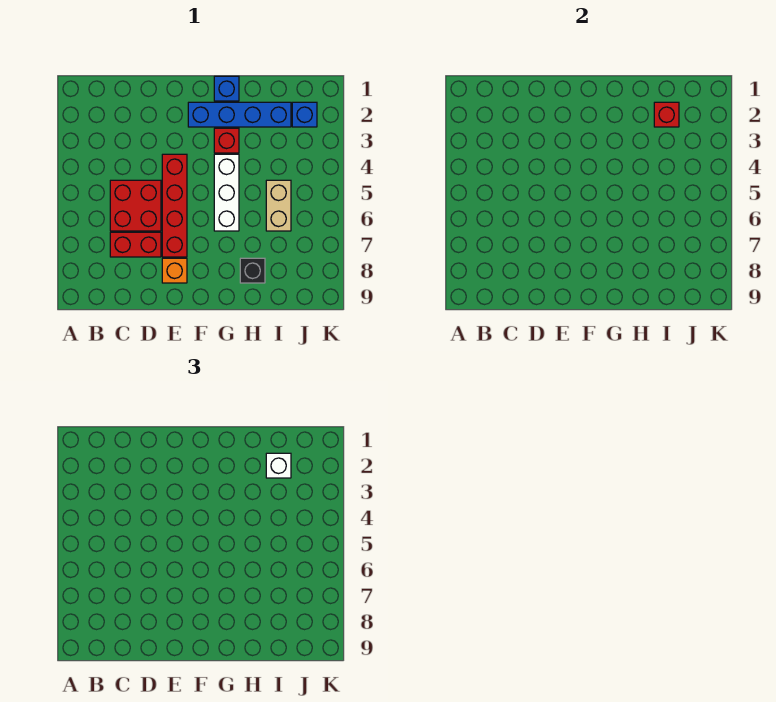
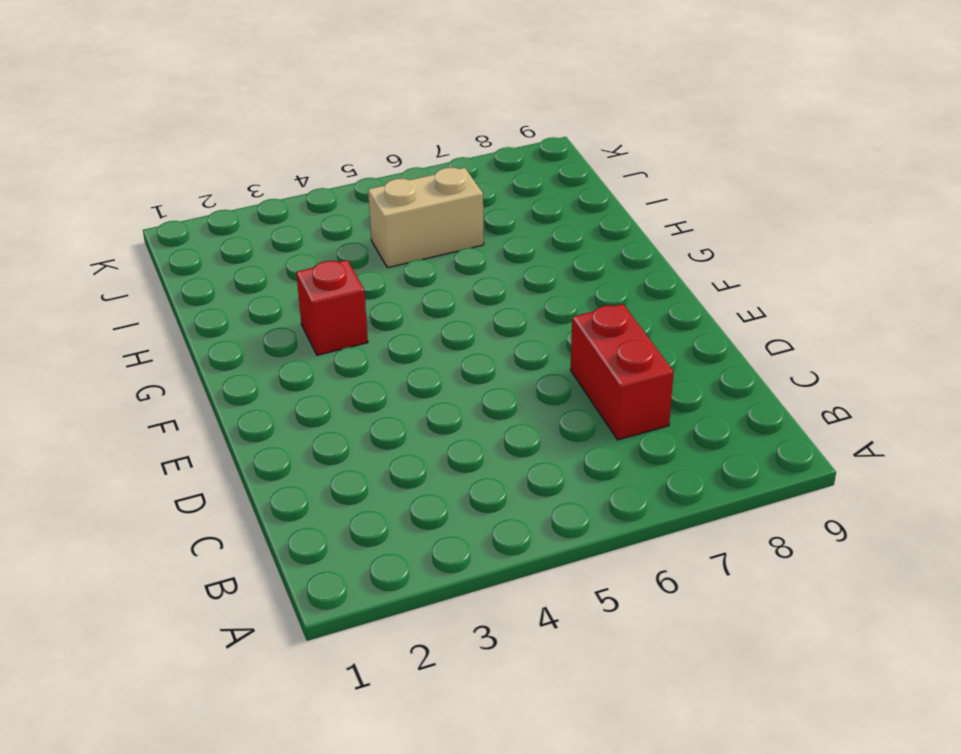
none -> red brick C5:D6 level 1
none -> red brick E4:E7 level 1
none -> orange brick E8 level 1

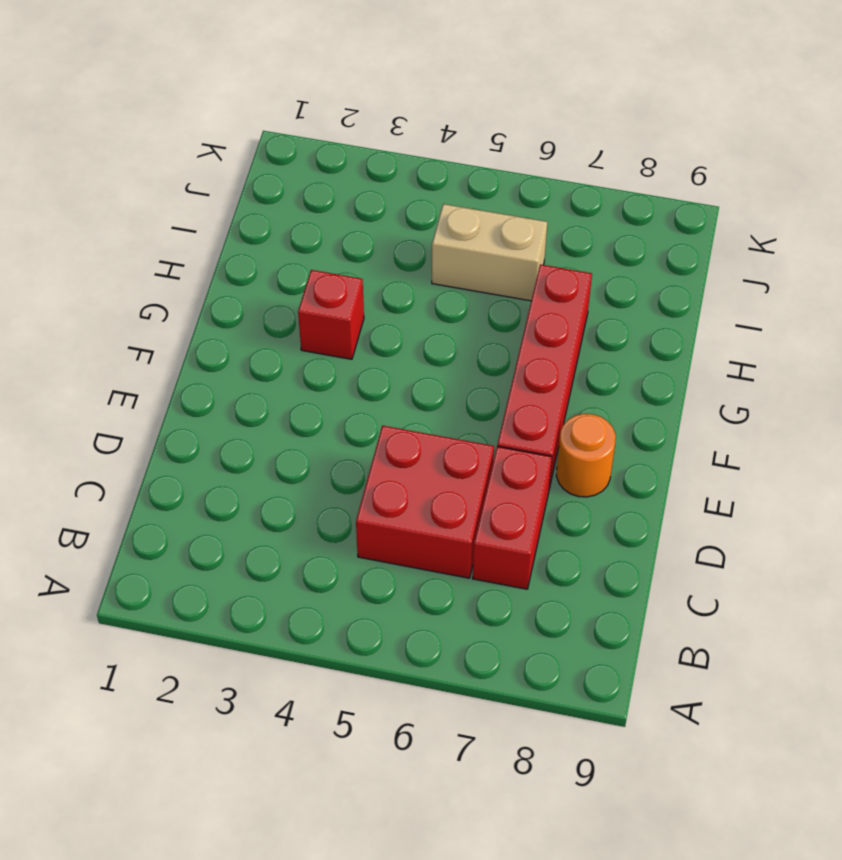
red brick E7:H7 level 1 -> red brick E4:E7 level 1
orange round brick E8 level 1 -> orange brick E8 level 1
none -> blue brick F2:I2 level 1
none -> blue brick G1 level 1
none -> white brick G4:G6 level 1

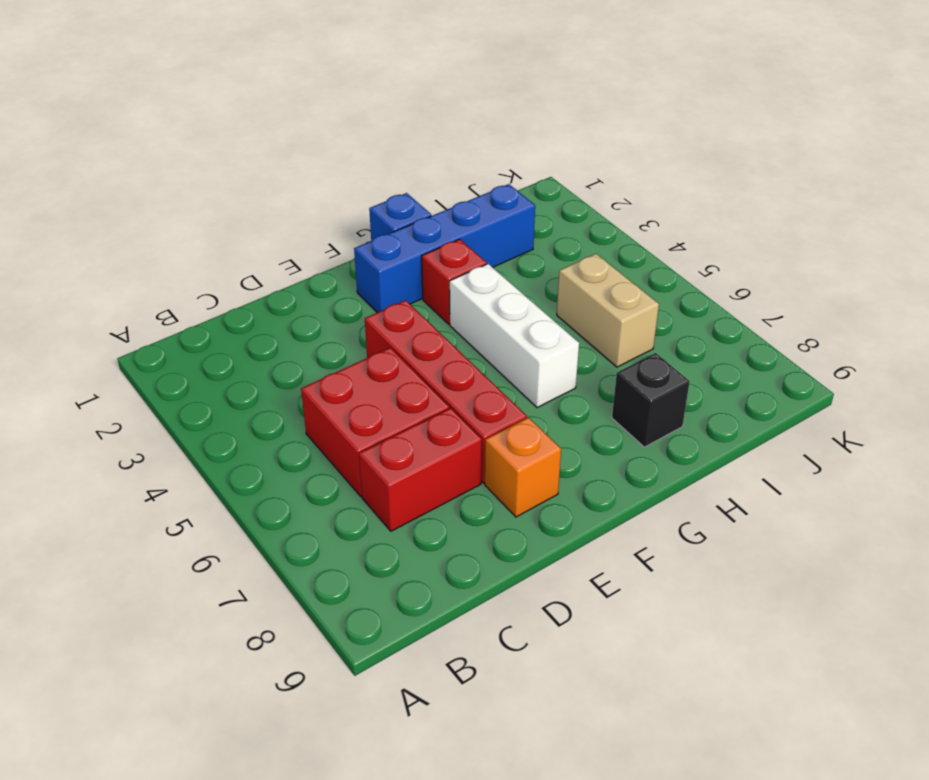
none -> blue brick J2 level 1
none -> red brick I2 level 2
none -> white brick I2 level 3

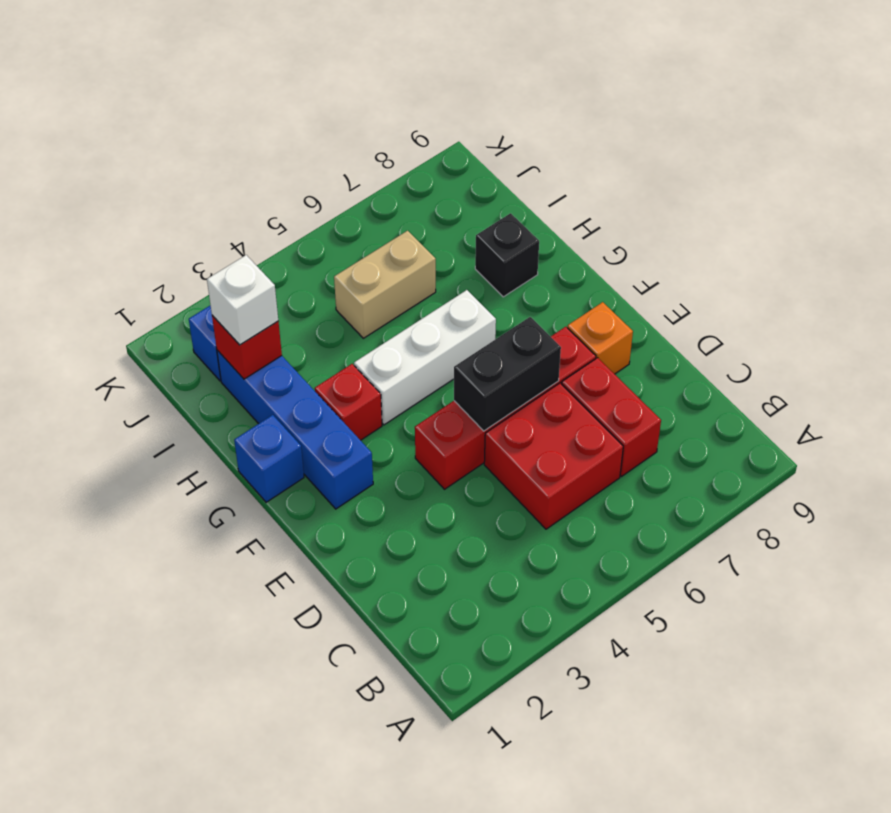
black brick E5:E6 level 2 -> none

